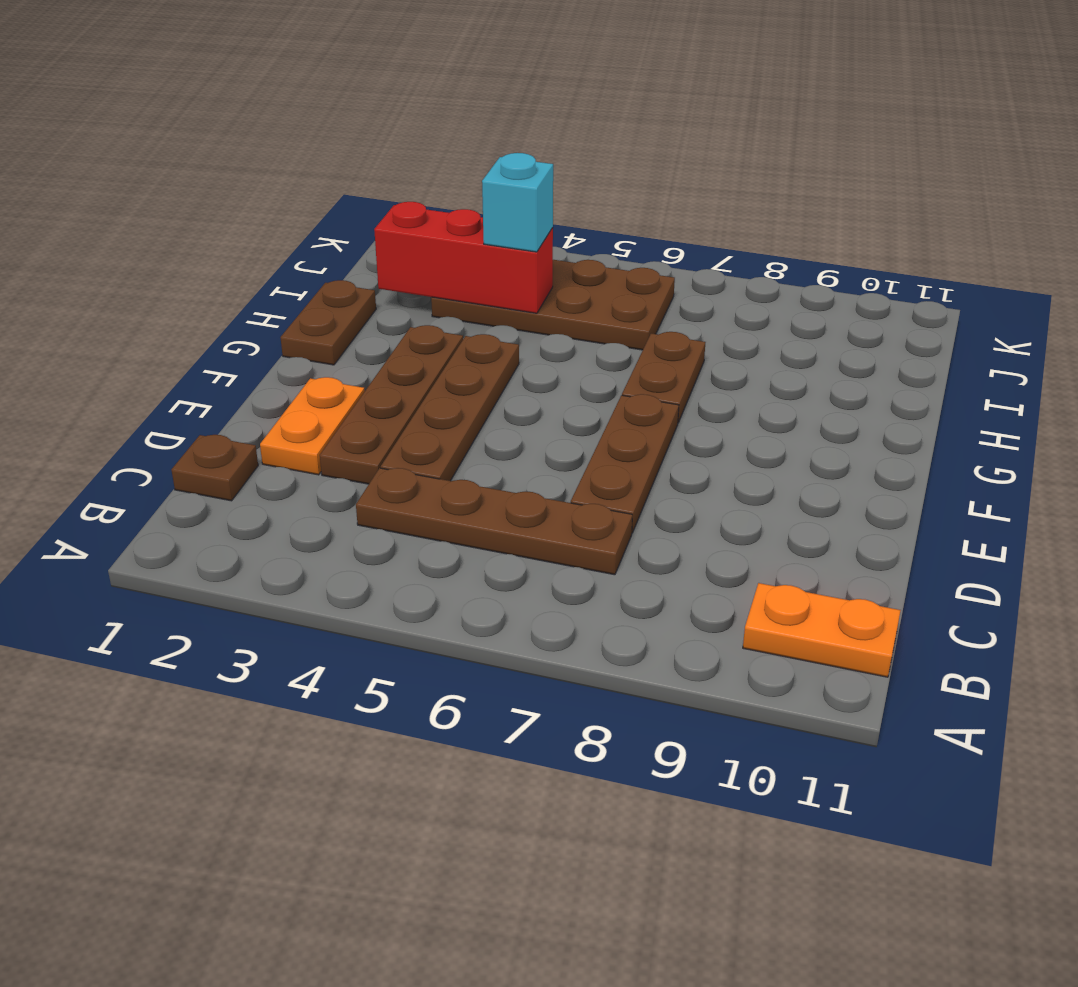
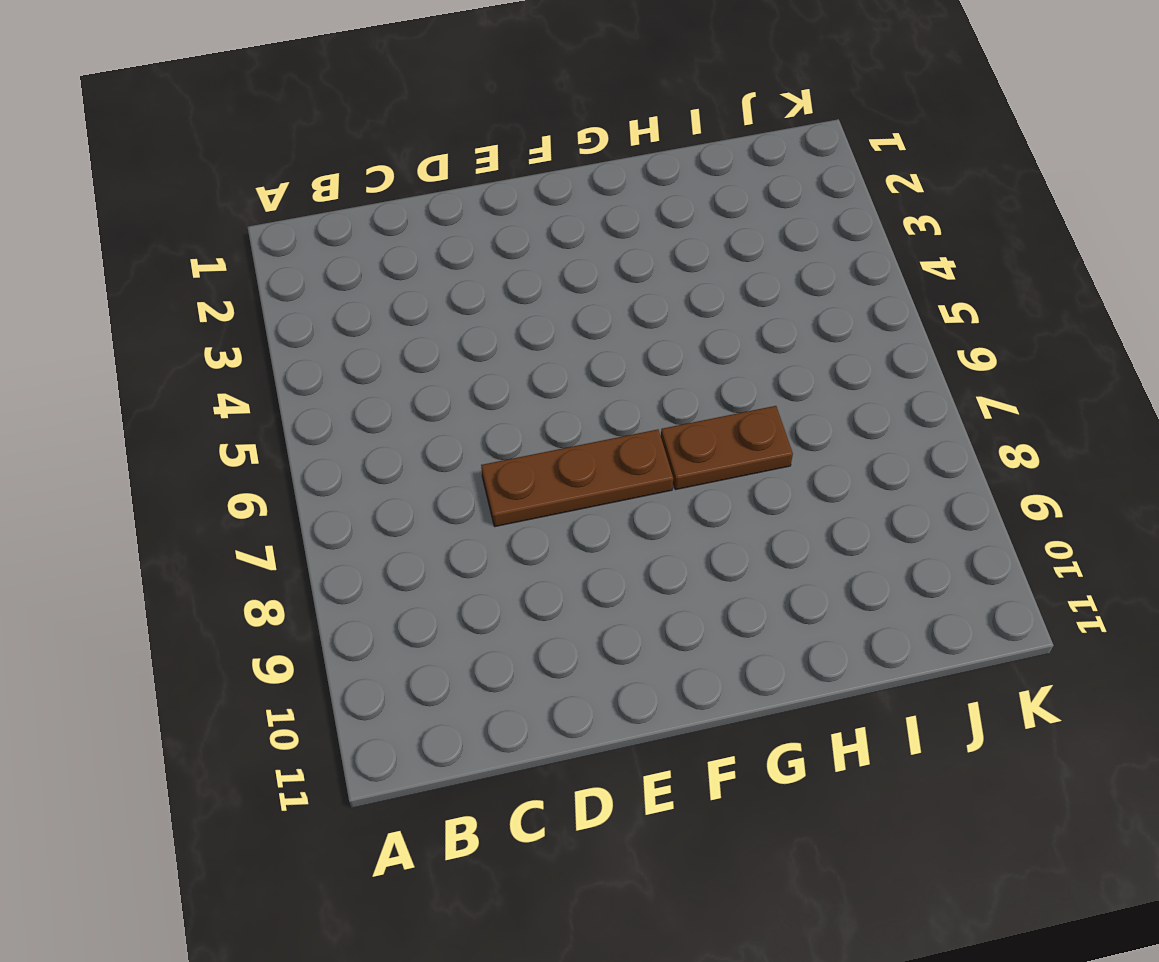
none -> orange plate B10:B11 level 1
none -> brown plate C1 level 1
none -> brown plate C4:C7 level 1

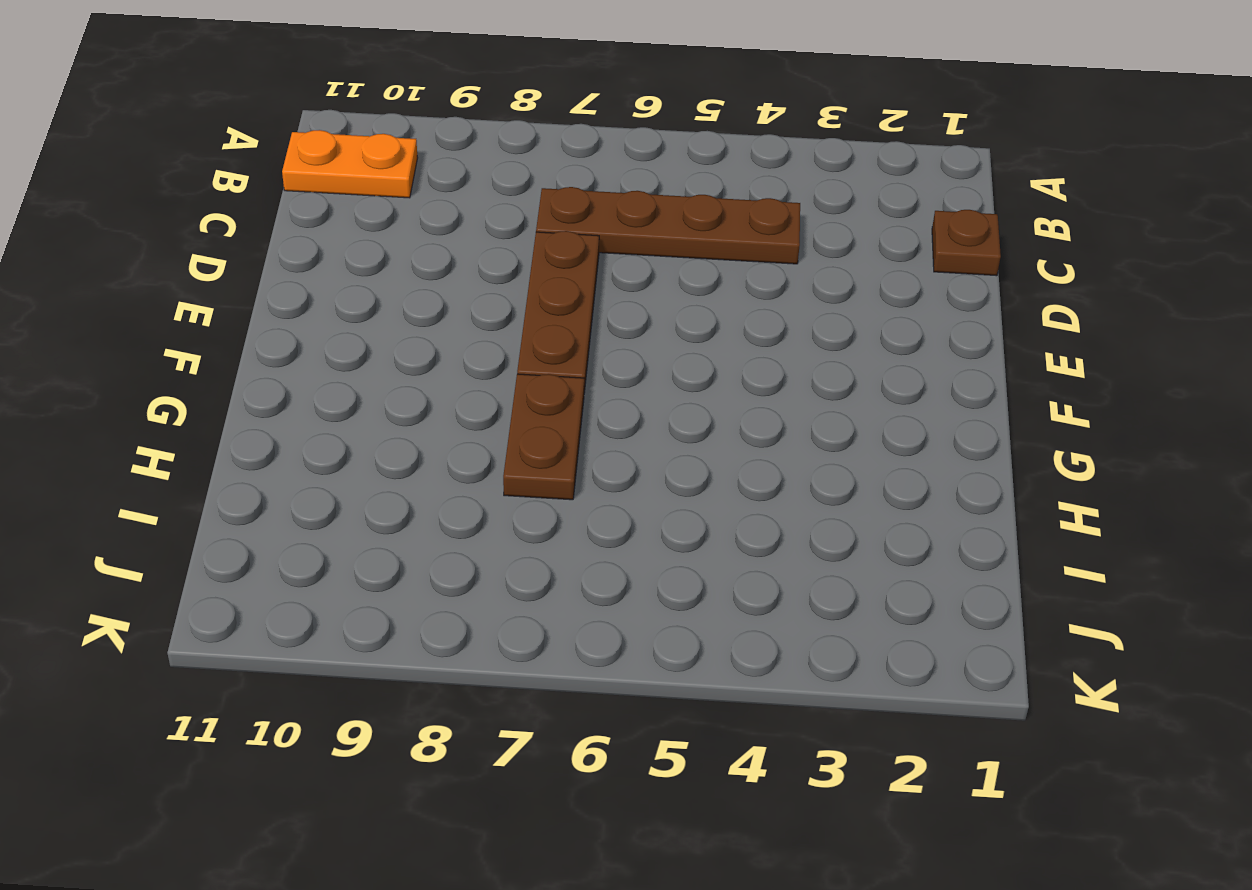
none -> orange plate D2:E2 level 1
none -> brown plate D3:G3 level 1
none -> brown plate D4:G4 level 1

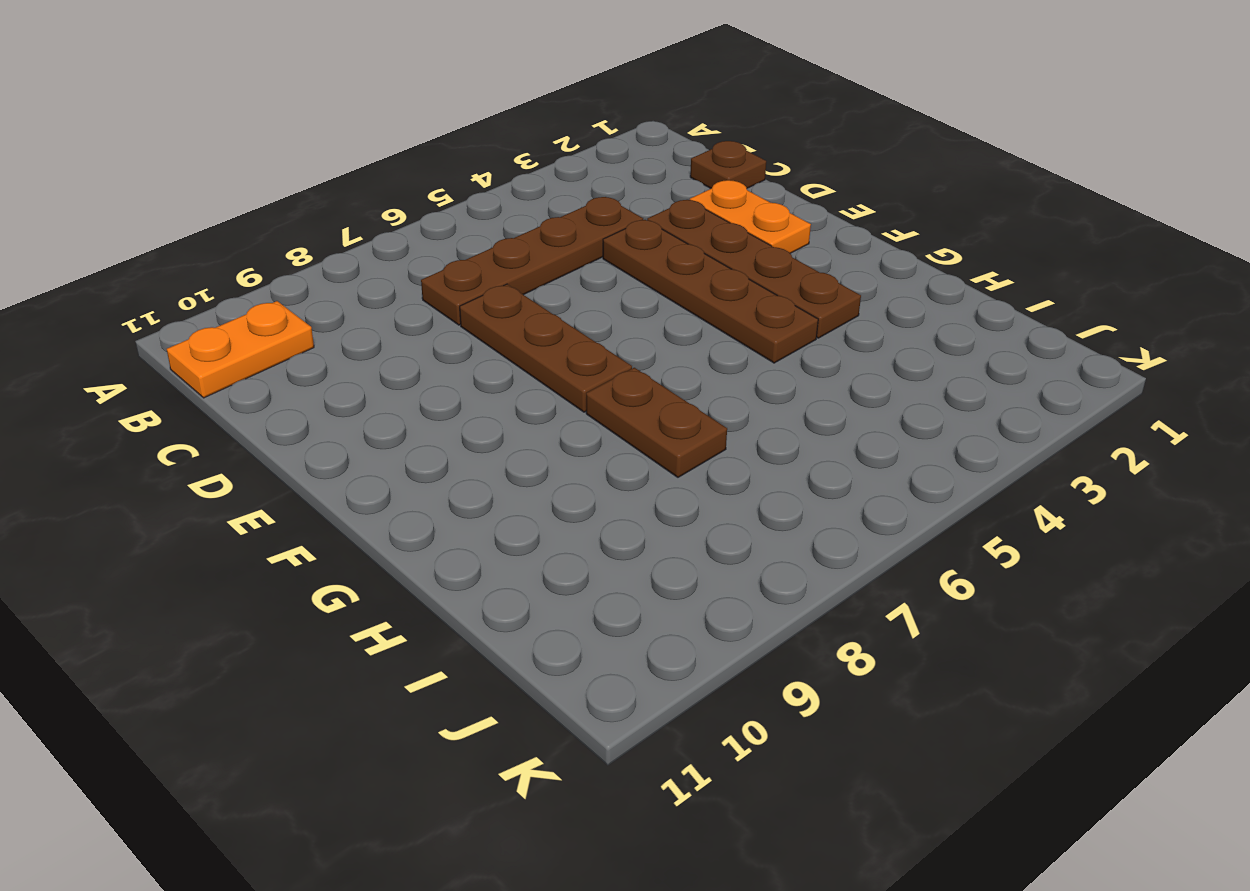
none -> brown plate G1:H1 level 1
none -> brown plate I3:J6 level 1
none -> red brick I2:I4 level 2

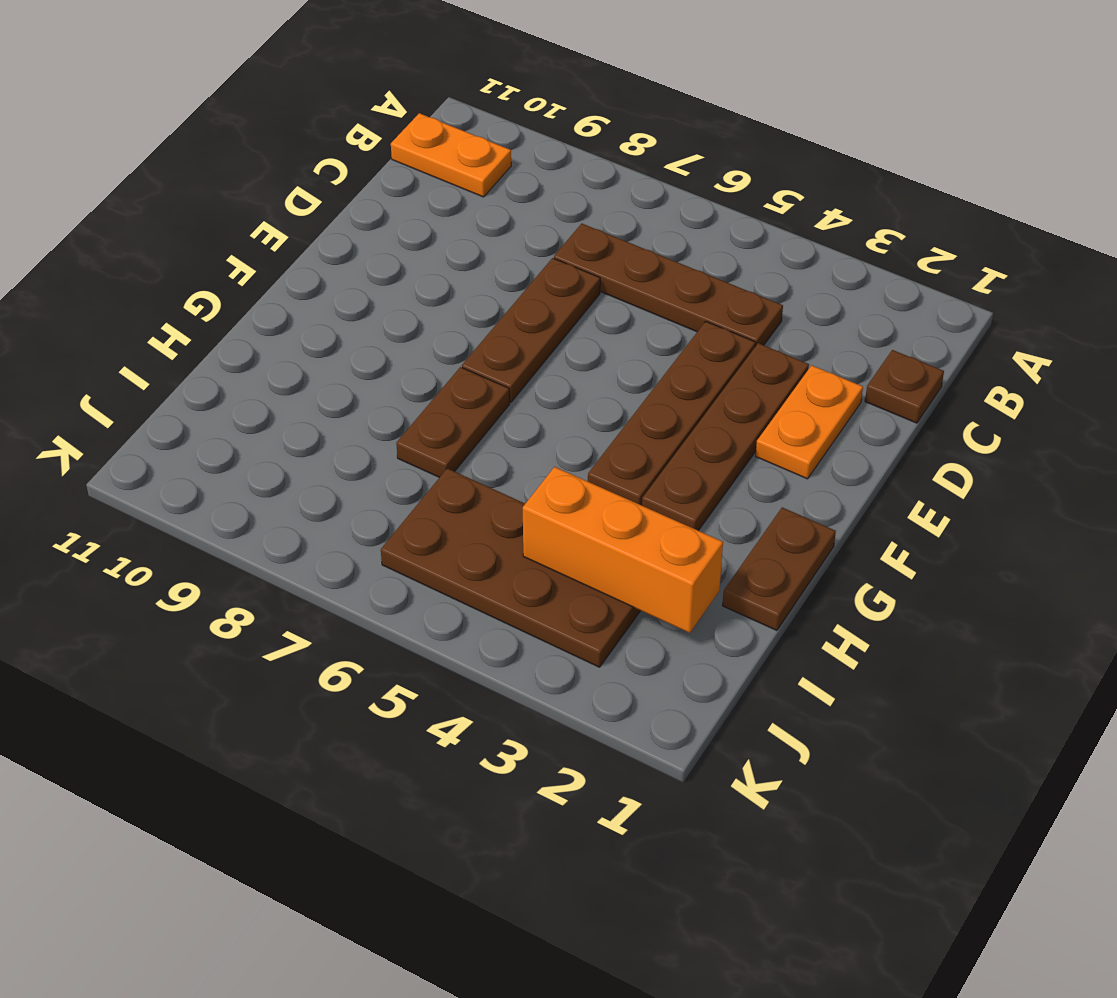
orange brick I2:I4 level 2 -> red brick I2:I4 level 2
none -> cyan brick I4 level 3

